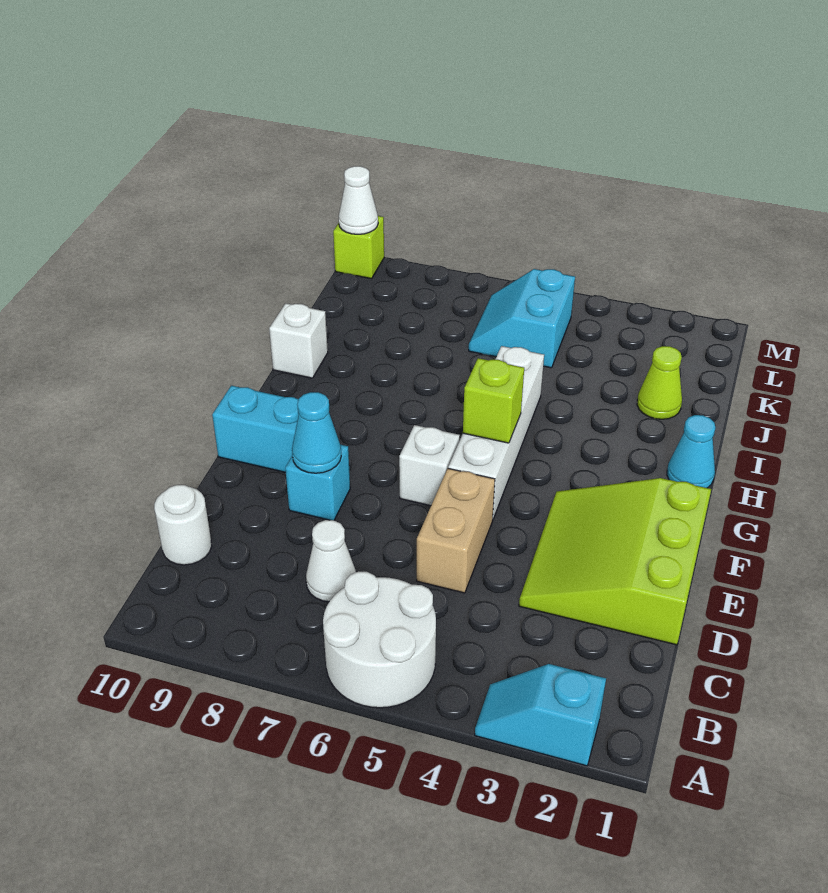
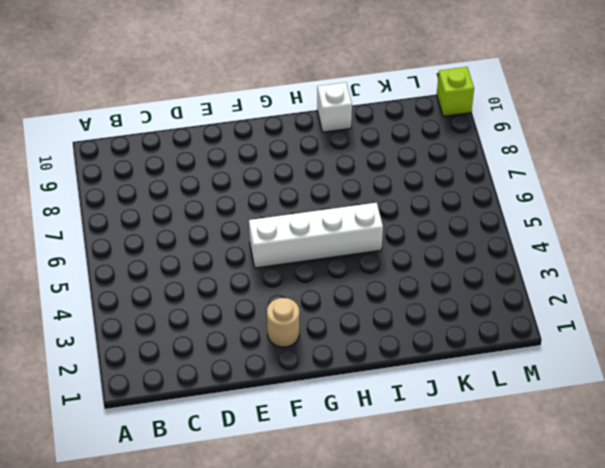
tan round brick F2 level 1 -> lime slope D1:F3 level 1 top 1
none -> cyan slope A2:A3 level 1 top 2
none -> white round brick A5:B6 level 1
none -> white cone C7 level 1

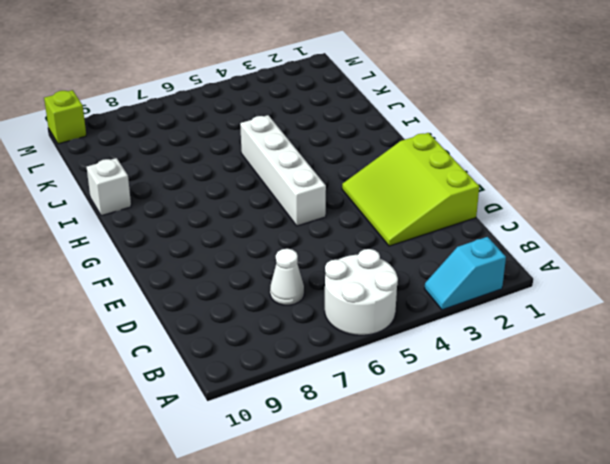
none -> white round brick C10 level 1
none -> tan brick D5:E5 level 1
none -> cyan brick E8 level 1

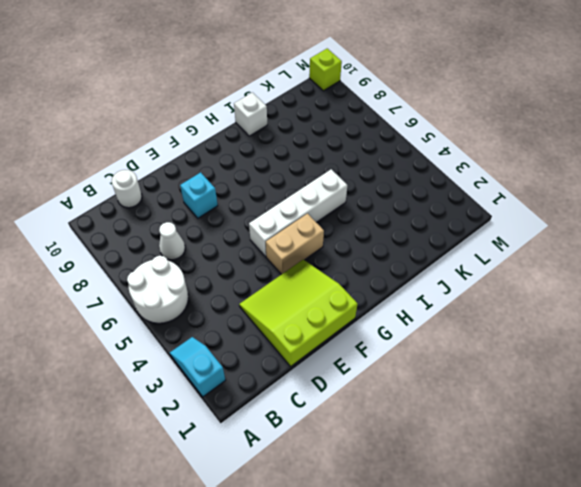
tan brick F4:G4 level 1 -> tan brick D5:E5 level 1
none -> white brick F6 level 1
none -> cyan brick F9:F10 level 1
none -> cyan cone H1 level 1

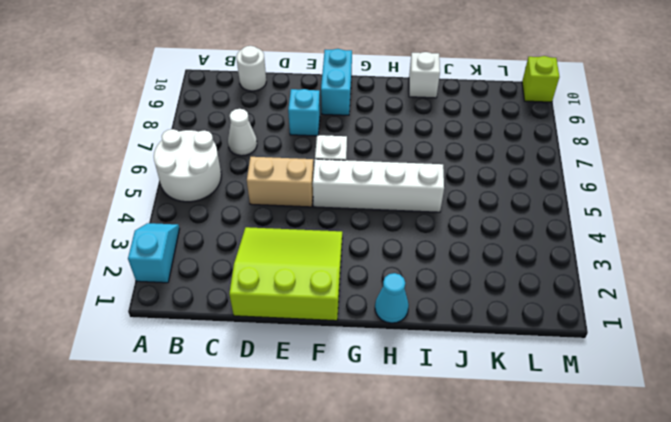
none -> lime cone J2 level 1
none -> cyan slope K5:L6 level 1 top 5
none -> cyan cone E8 level 2

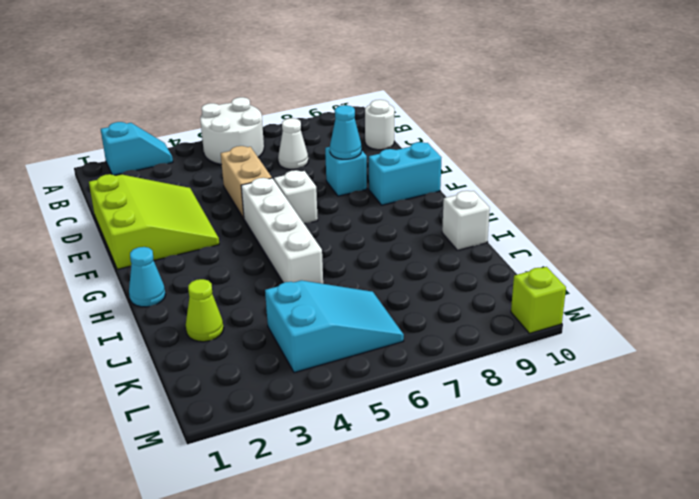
cyan slope K4:L6 level 1 top 4 -> cyan slope K5:L6 level 1 top 5
none -> lime brick G5 level 2
none -> white cone M10 level 2

